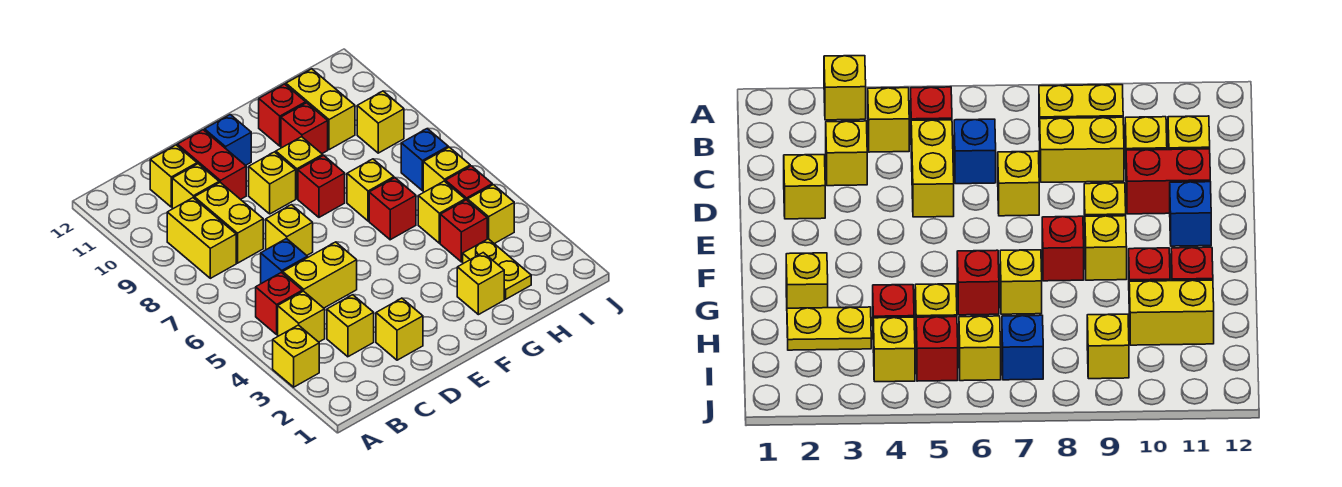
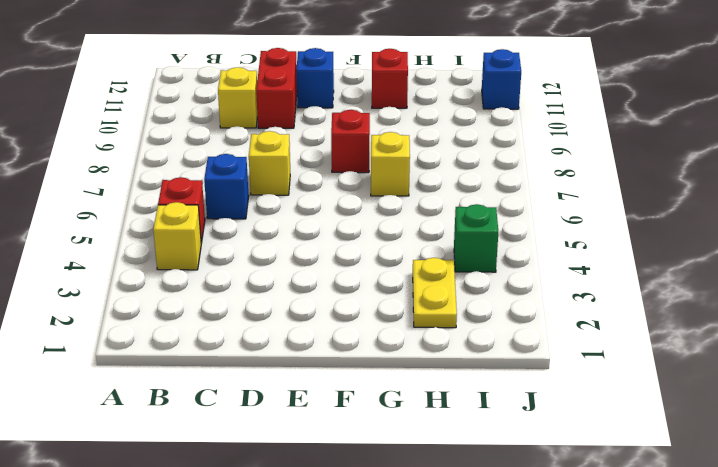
green brick I4 level 1 -> yellow brick I4 level 1
blue brick J11 level 1 -> blue brick I7 level 1
none -> yellow brick A3 level 1
none -> yellow brick B8:B9 level 1
none -> yellow brick C3 level 1
none -> yellow brick C5:D5 level 1

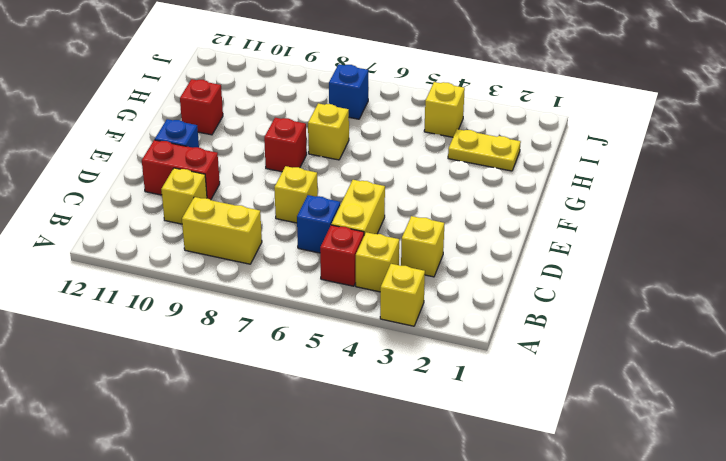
none -> yellow brick C8:C9 level 1
none -> yellow brick C11 level 1
none -> yellow brick D2 level 1
none -> yellow brick E9 level 1

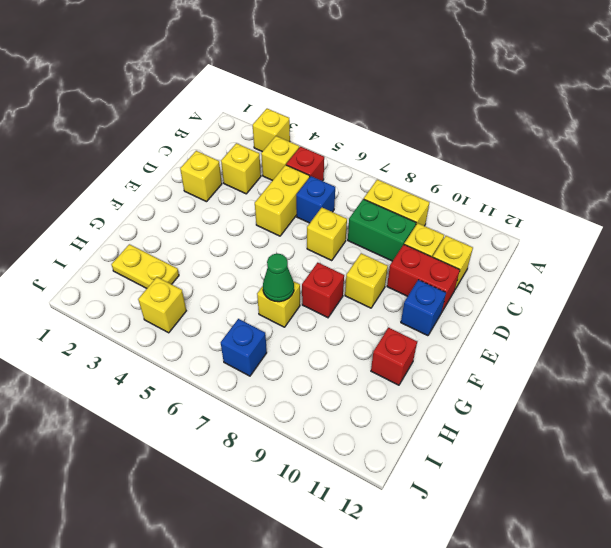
green brick C8:C9 level 1 -> yellow brick C8:C9 level 1
green cone G7 level 2 -> none
none -> yellow brick F9 level 1
none -> yellow brick G2 level 1
none -> red brick G6 level 1
none -> red brick G10 level 1

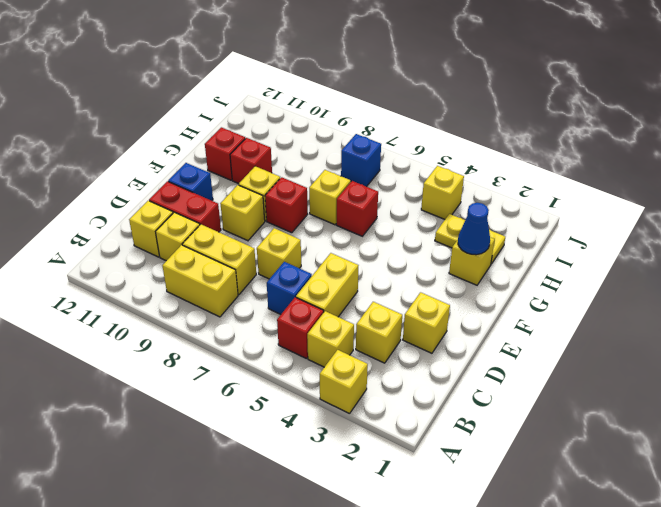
blue cone G2 level 2 -> none
none -> red brick H4 level 1
none -> yellow brick H5 level 1
none -> yellow brick H10:H11 level 1
none -> red brick I5 level 1

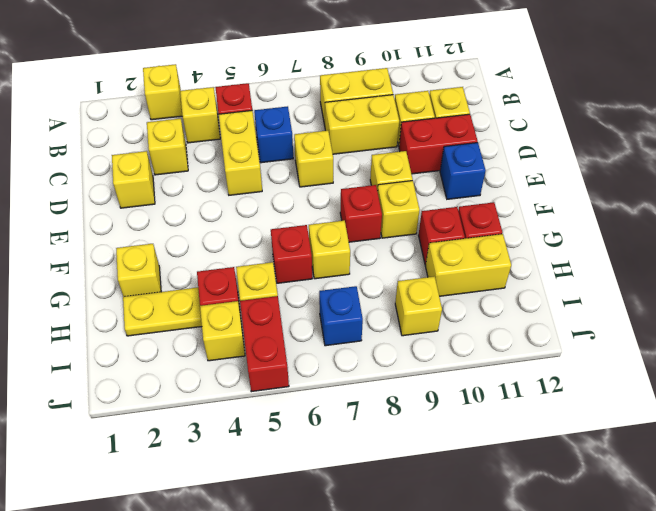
red brick I5:J5 level 1 -> red brick I5 level 1
none -> yellow brick I6 level 1

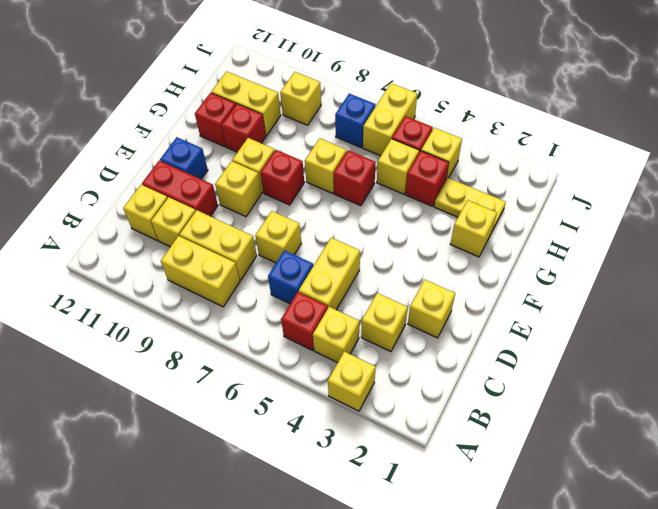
yellow brick I6:J6 level 1 -> yellow brick I6 level 1

